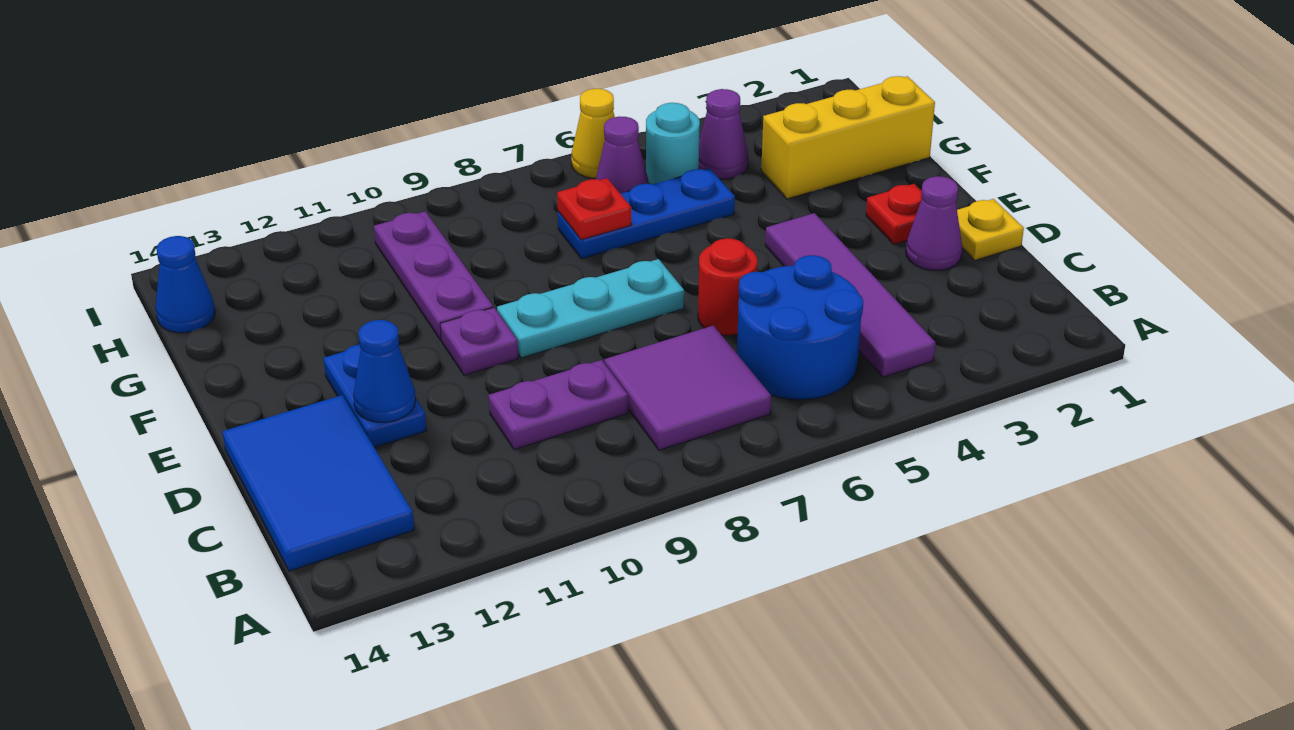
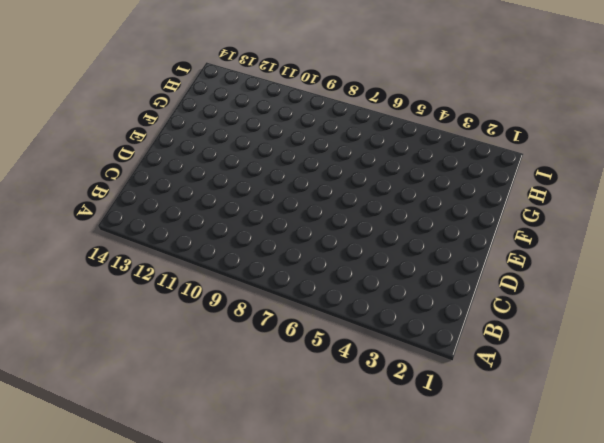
none -> purple tile B4:E4 level 1
none -> blue round brick B5:C6 level 1
none -> purple tile B7:C8 level 1

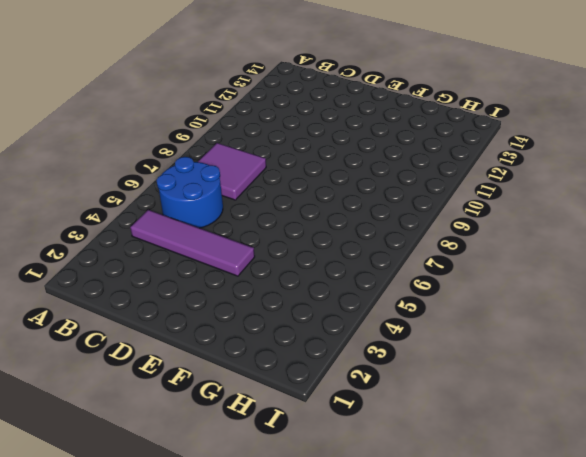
none -> blue tile B13:D14 level 1
none -> purple plate C9:C10 level 1
none -> yellow plate D1 level 1

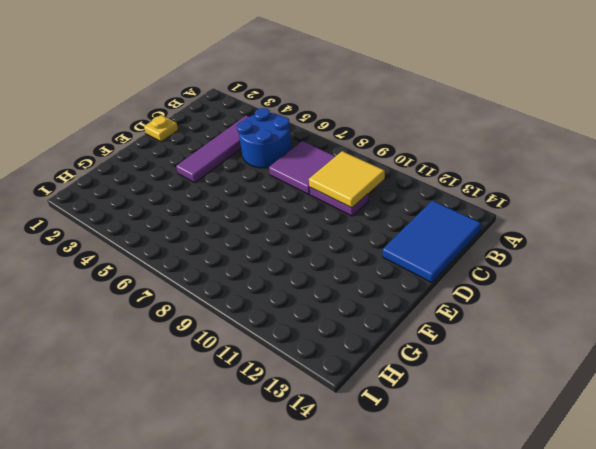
yellow tile B9:C10 level 2 -> none
none -> purple cone D2 level 1
none -> red round brick D6 level 1
none -> blue plate D12:E12 level 1

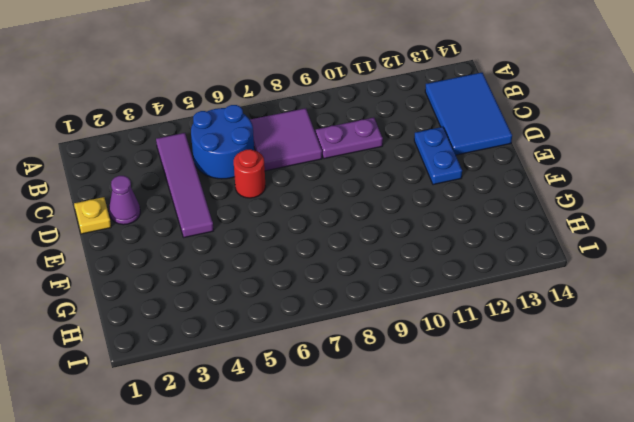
none -> red plate E2 level 1
none -> cyan plate E7:E9 level 1
none -> purple plate E10 level 1

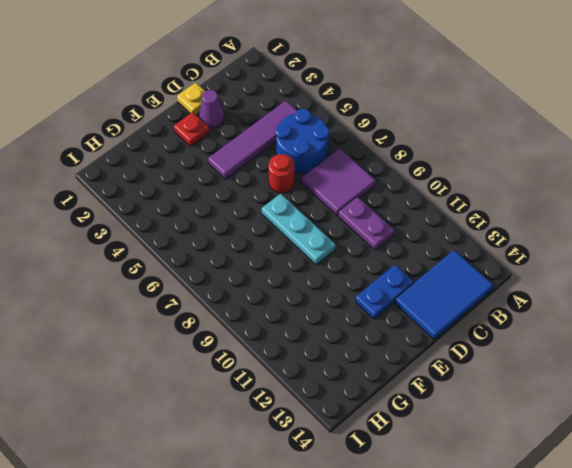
none -> purple plate E10 level 1
none -> purple plate F10:H10 level 1
none -> yellow brick G1:G3 level 1

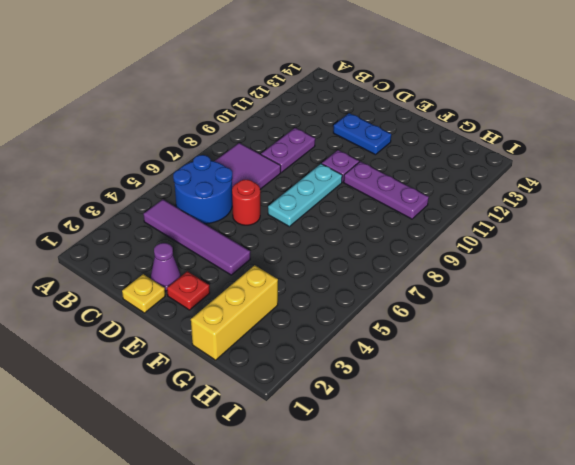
none -> blue tile B13:D14 level 1
none -> blue plate G5:G7 level 1
none -> purple cone H4 level 1

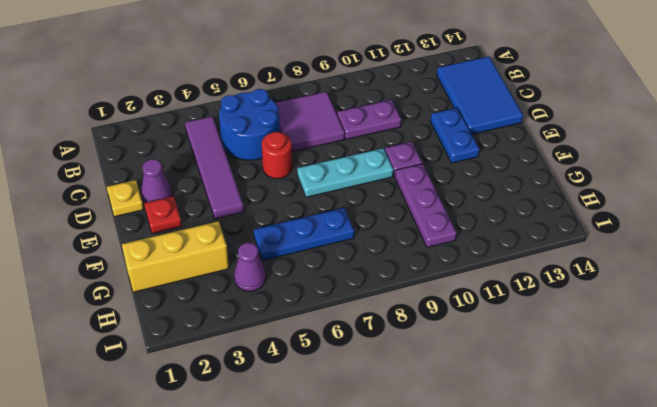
none -> cyan round brick H5 level 1
none -> purple cone H6 level 1
none -> blue cone H14 level 1

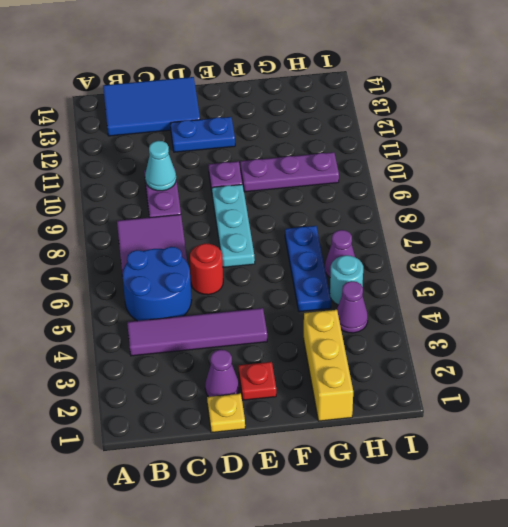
cyan cone C10 level 2 -> none
none -> blue cone H14 level 1
none -> yellow cone I6 level 1
none -> blue cone D12 level 2

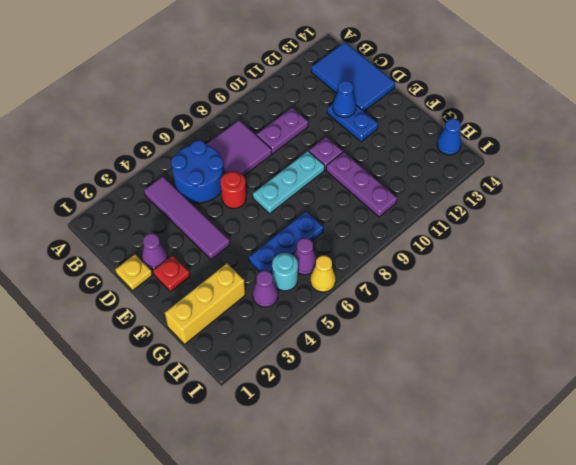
none -> red plate G7 level 2

